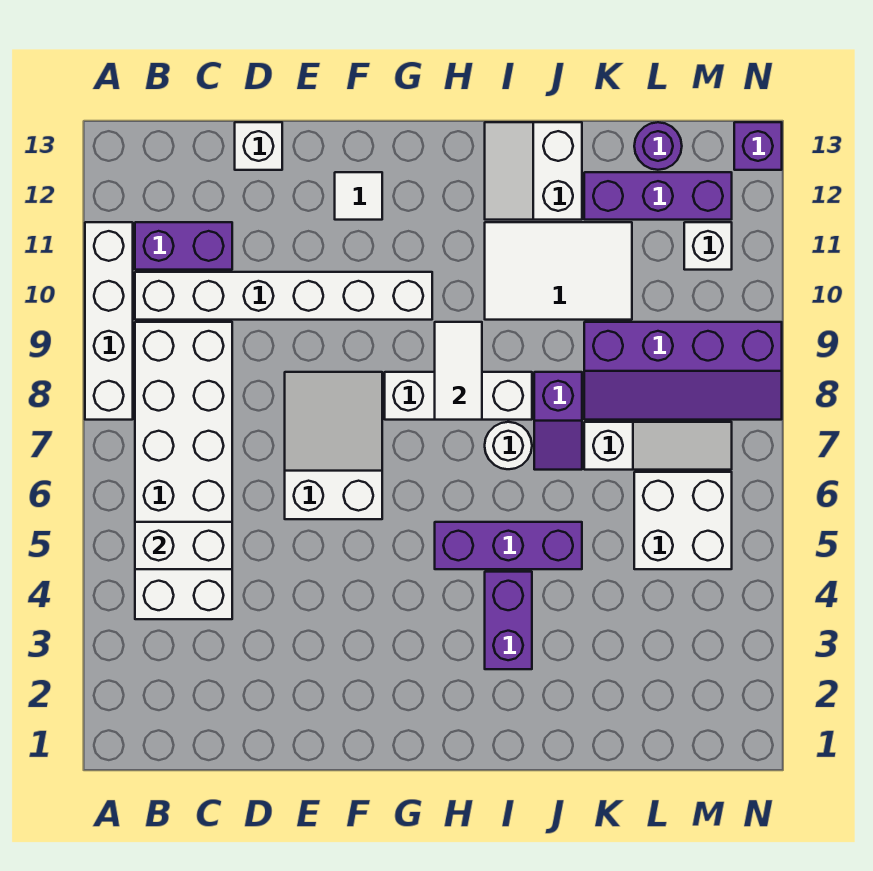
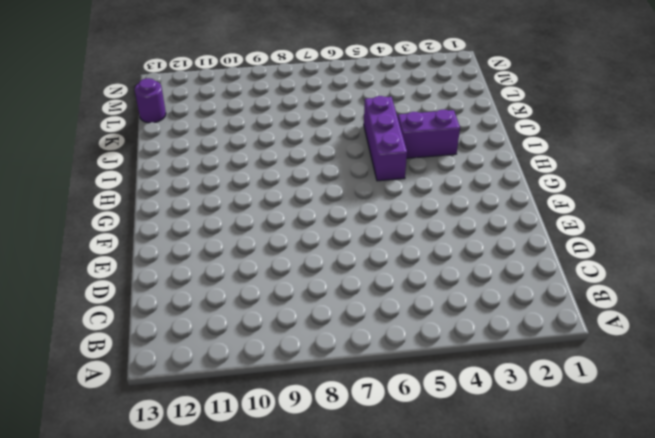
none -> white brick A8:A11 level 1
none -> white brick B4:C9 level 1
none -> white brick B10:G10 level 1

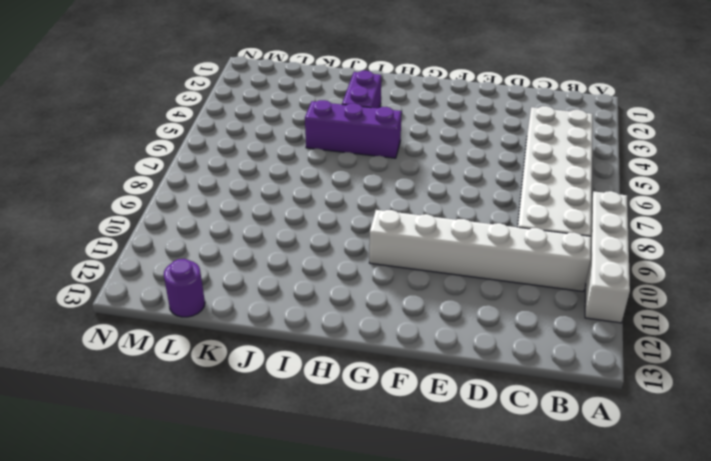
none -> purple brick B11:C11 level 1
none -> white brick D13 level 1
none -> white slope E6:F8 level 1 top 6

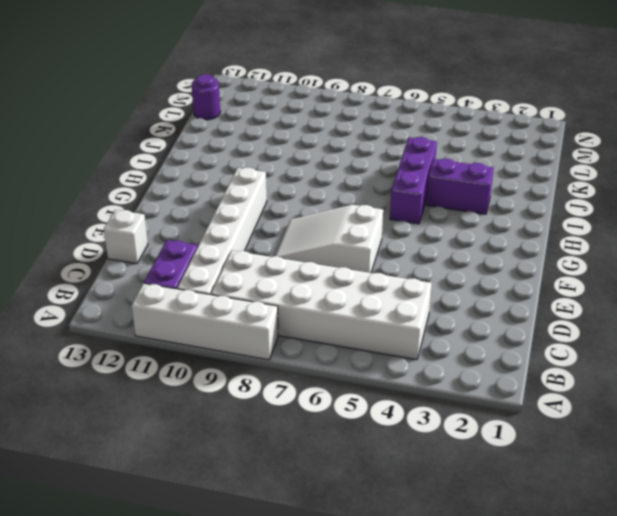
none -> white tile F12 level 1
none -> white brick G8:I8 level 1
none -> white round brick I7 level 1

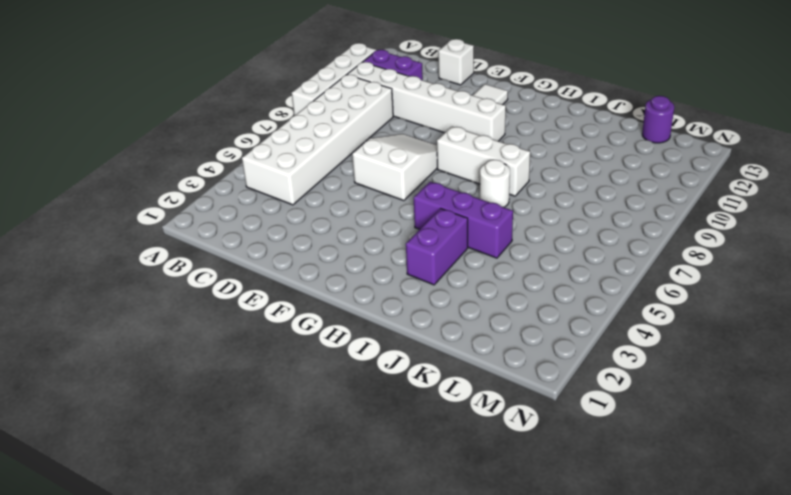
none -> white tile I10:K11 level 1
none -> white slope I12:J13 level 1 top J
none -> purple slope J7:J8 level 1 top 8

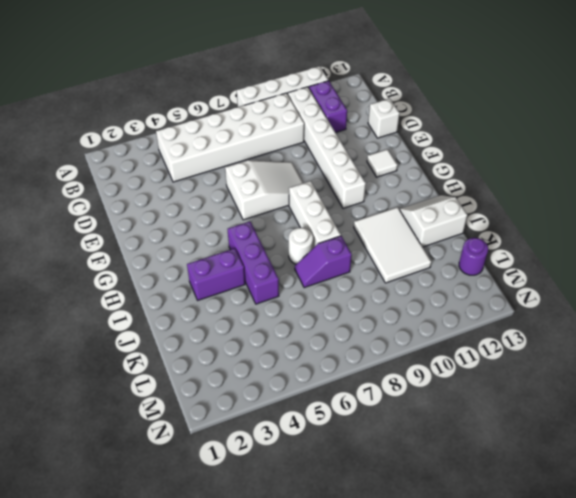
none -> white slope K7:M7 level 1 top K
none -> purple slope K8:N9 level 1 top 9
none -> purple brick K12:M12 level 1

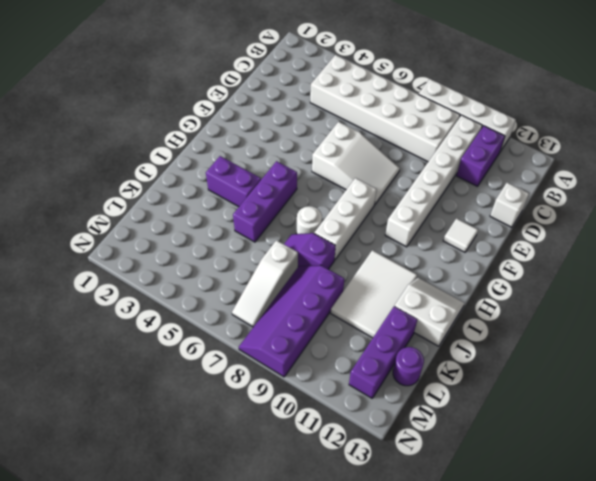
none -> white brick L5:M6 level 1
none -> white brick M11 level 1
none -> purple brick N13 level 1

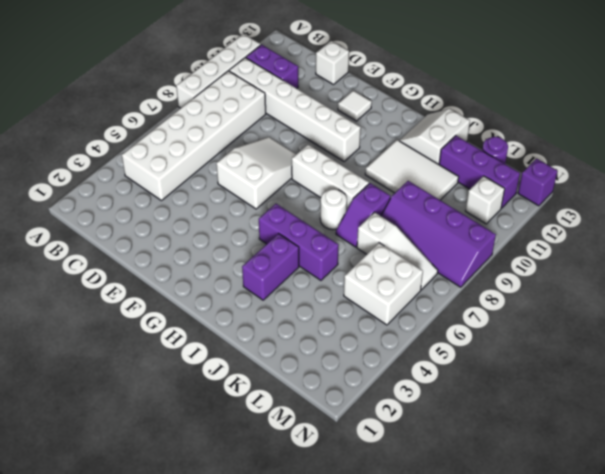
none -> white brick B5:C5 level 2
none -> white tile H8:H9 level 2

